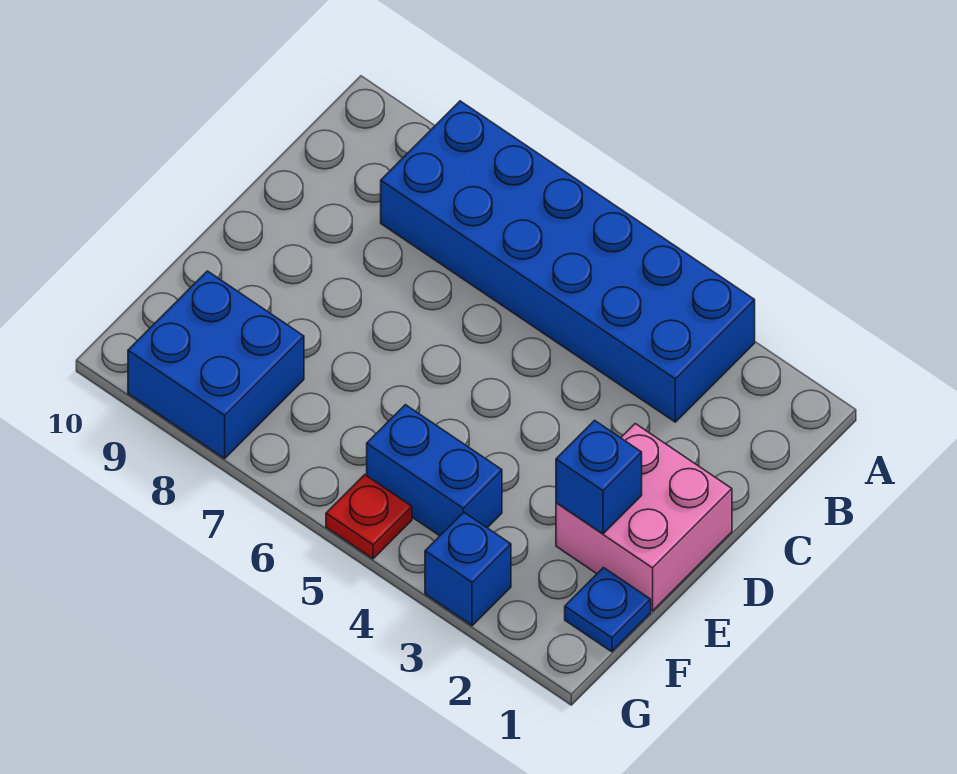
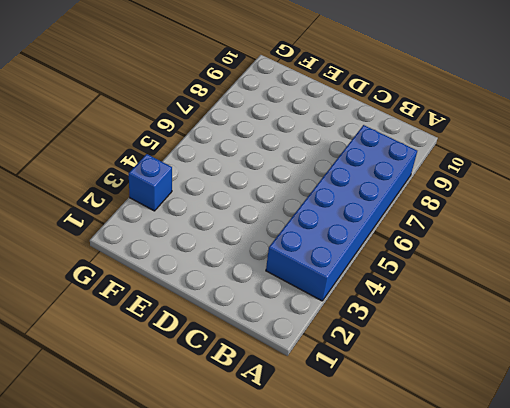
none -> pink brick D1:E2 level 1
none -> blue plate F1 level 1

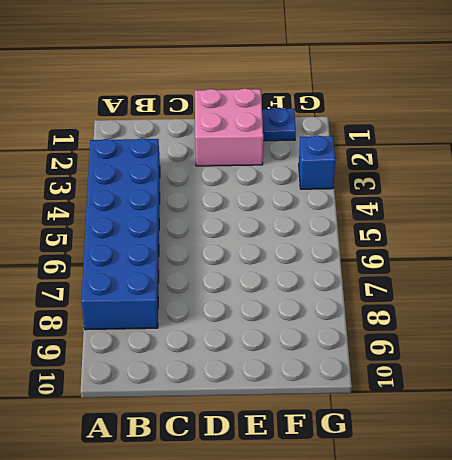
none -> blue brick F4:F5 level 1
none -> blue brick F8:G9 level 1

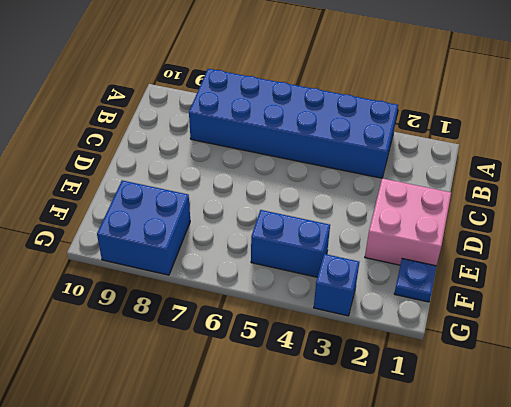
none -> red plate G5 level 1
none -> blue brick E2 level 2

